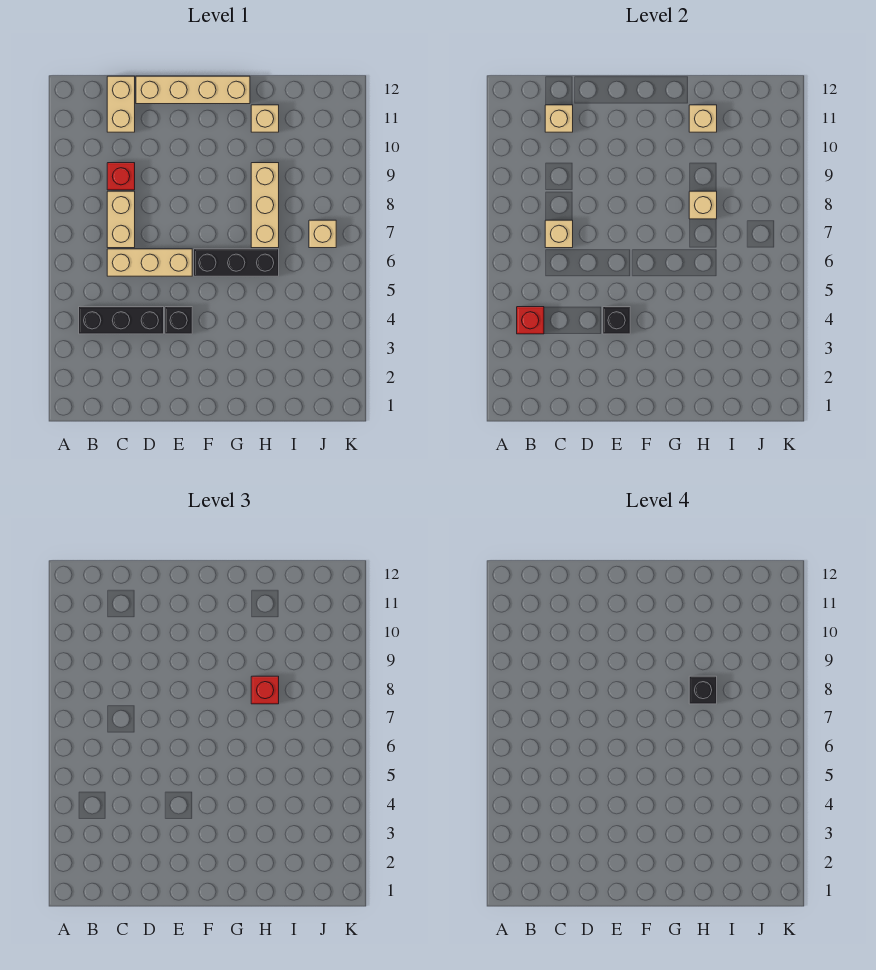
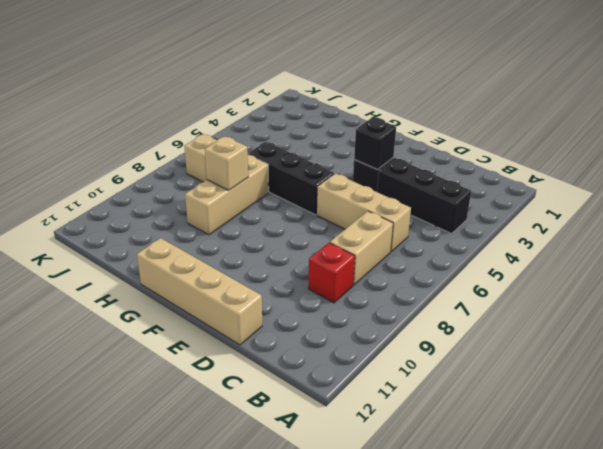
none -> tan brick C11:C12 level 1
none -> tan brick H11 level 1
none -> red brick B4 level 2

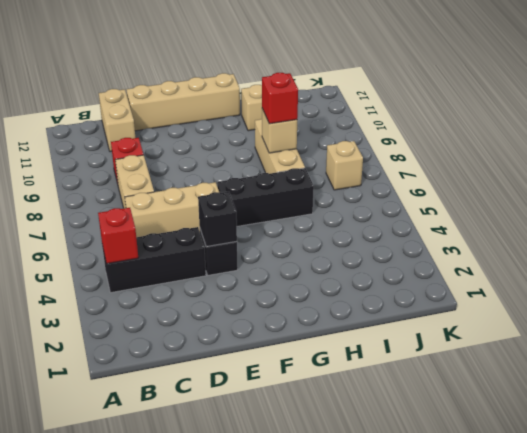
none -> tan brick C7 level 2
none -> tan brick C11 level 2
none -> tan brick H11 level 2

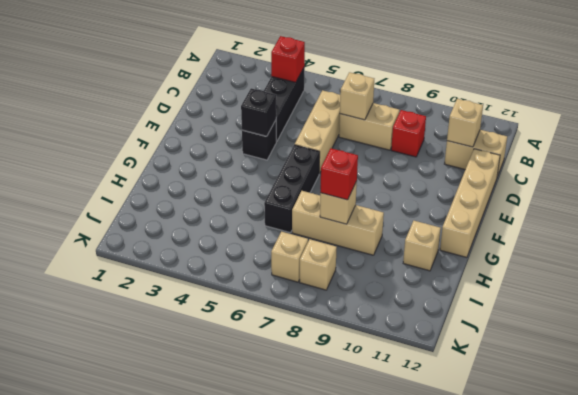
tan brick J8 level 1 -> tan brick H11 level 2
none -> black brick H8 level 4

